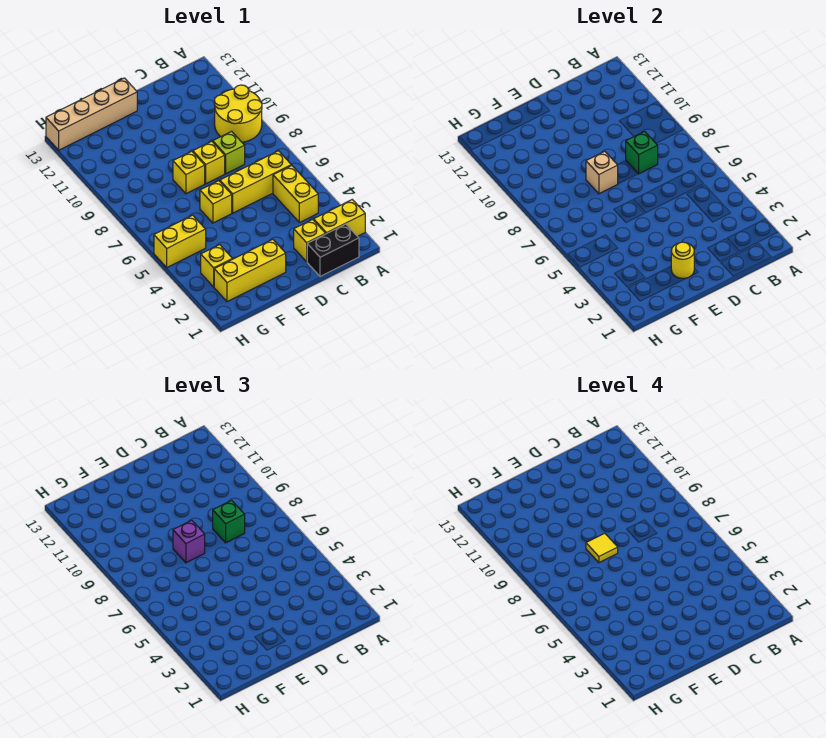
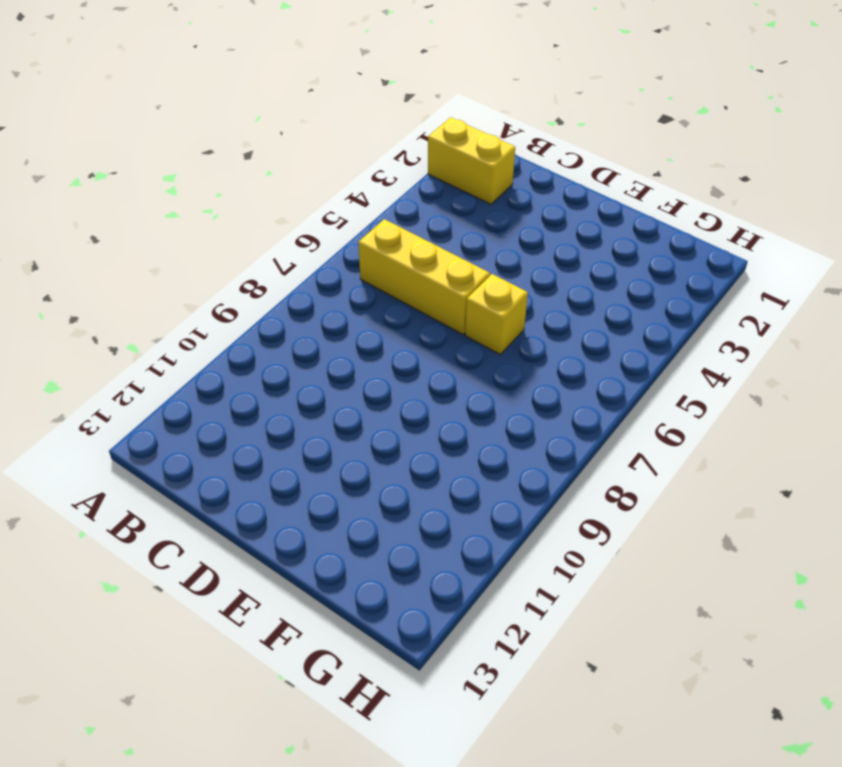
none -> yellow round brick A9:B10 level 1
none -> black brick B1:C1 level 1
none -> yellow brick B4:B5 level 1

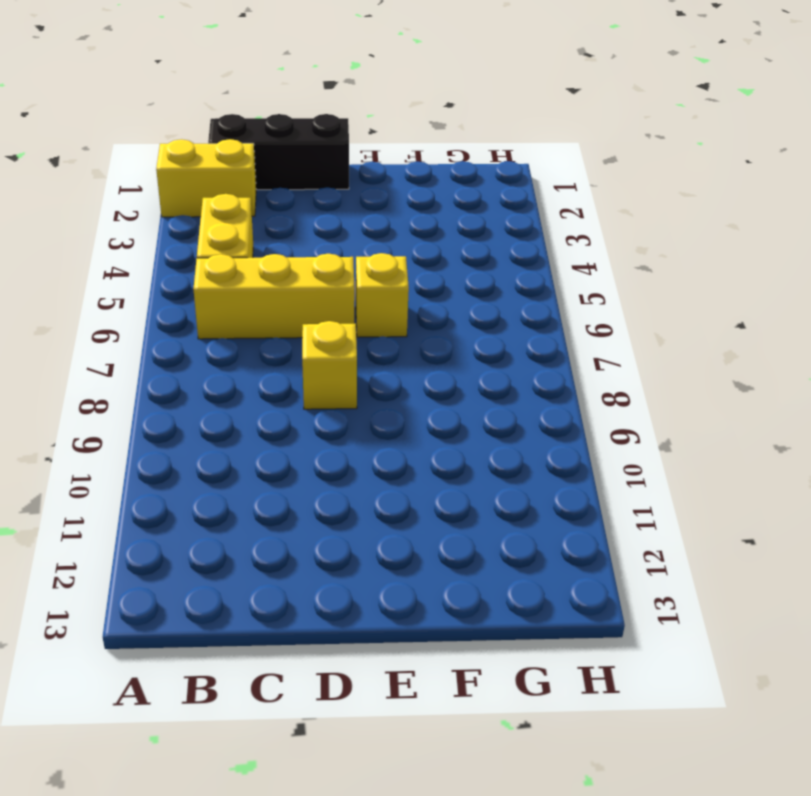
black brick B1:D1 level 1 -> black brick B1:C1 level 1
none -> yellow round brick A9:B10 level 1
none -> yellow brick C2 level 1
none -> lime brick C8 level 1

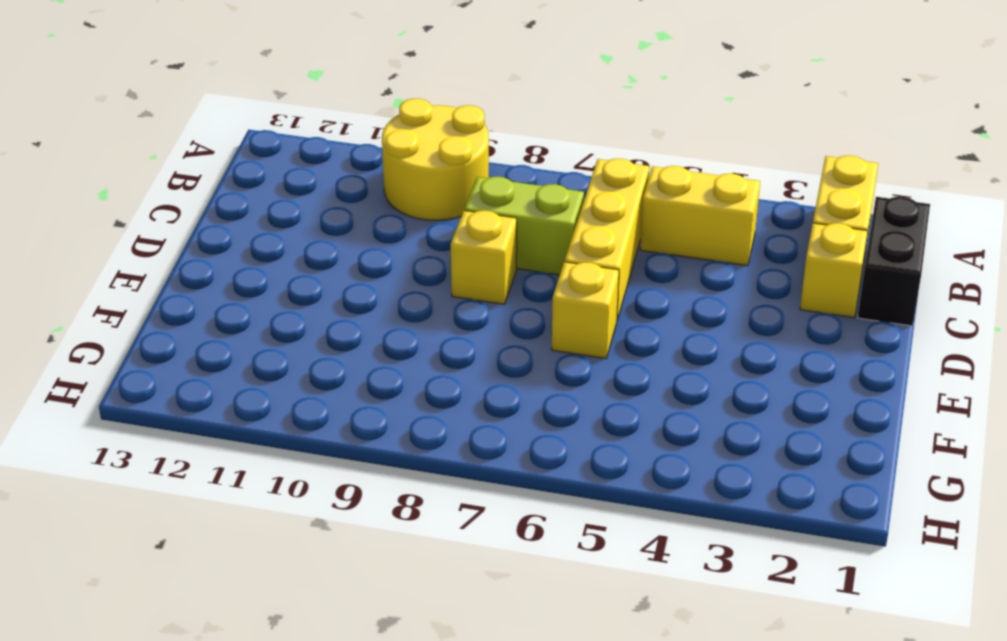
lime brick C7:C8 level 1 -> lime brick C8 level 1
none -> yellow brick E2:G2 level 1
none -> yellow brick E8 level 1
none -> tan brick E13:H13 level 1

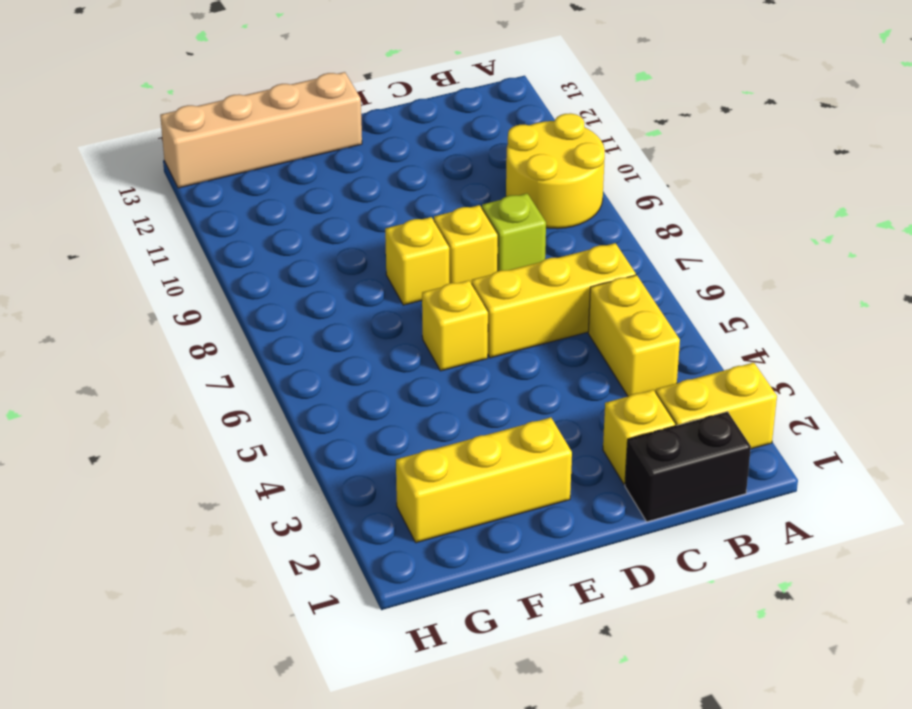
none -> yellow brick G3 level 1
none -> yellow brick G5:H5 level 1
none -> green brick C8 level 2

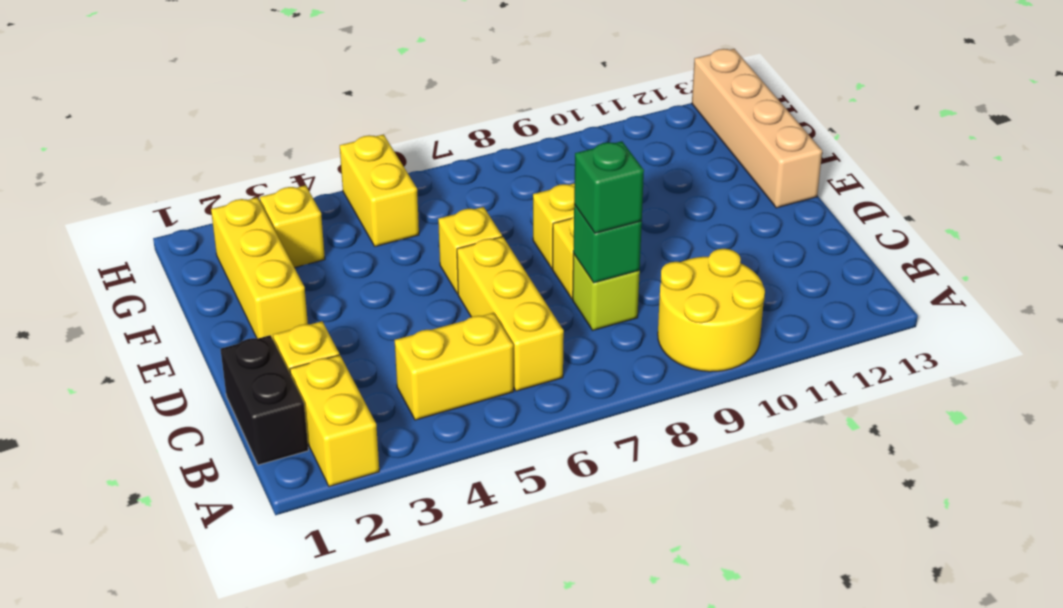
none -> yellow round brick E2 level 2
none -> tan brick E8 level 2
none -> purple brick E8 level 3

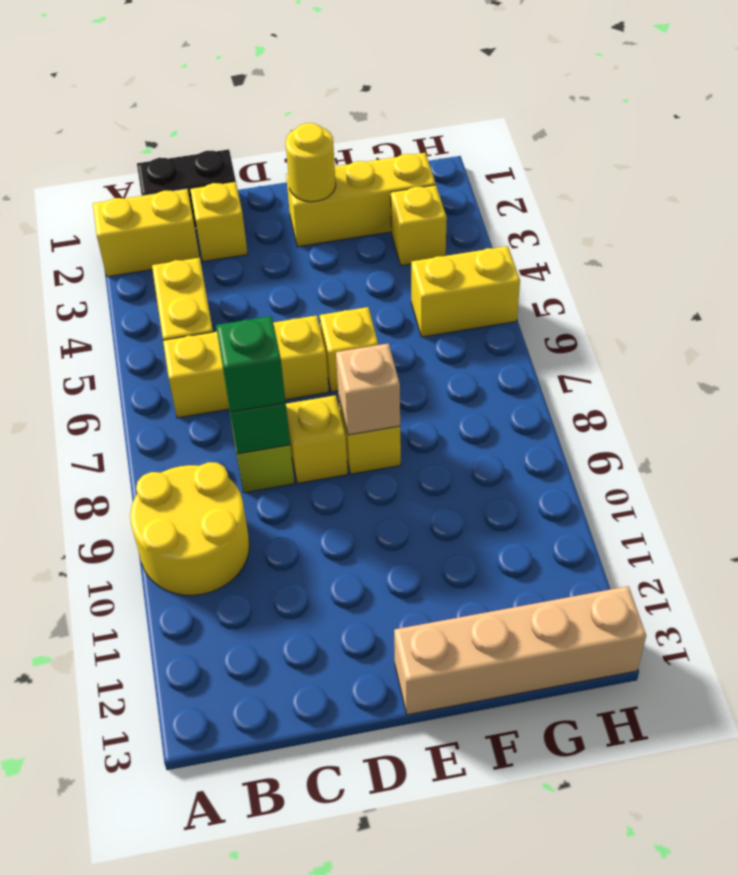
none -> purple brick E8 level 3
none -> yellow tile E8 level 4

